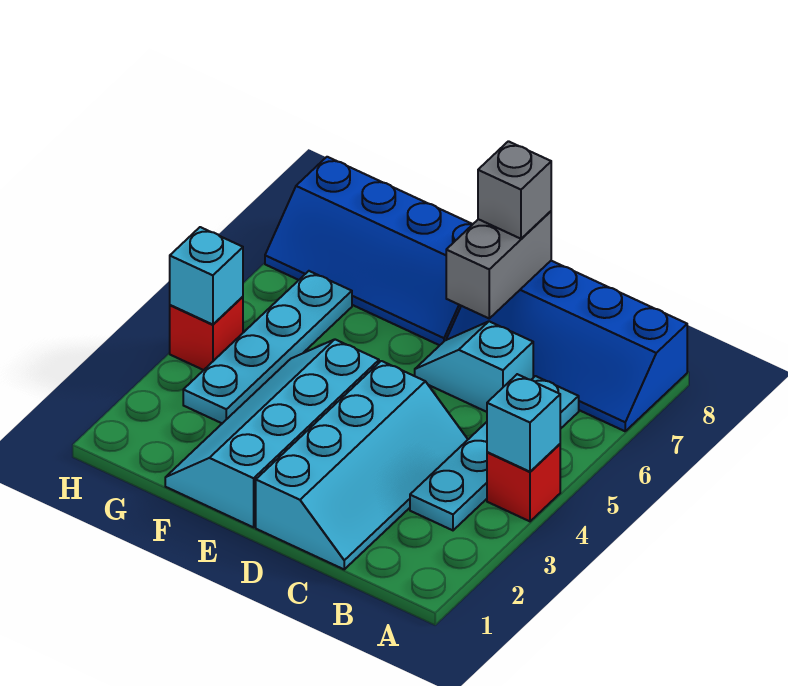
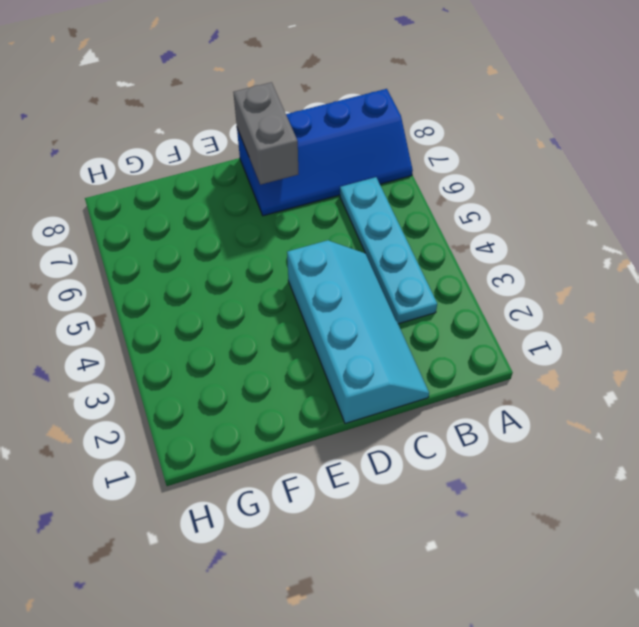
none -> red brick A4 level 1
none -> cyan slope C6:D6 level 1 top C
none -> cyan slope E1:F4 level 1 top E

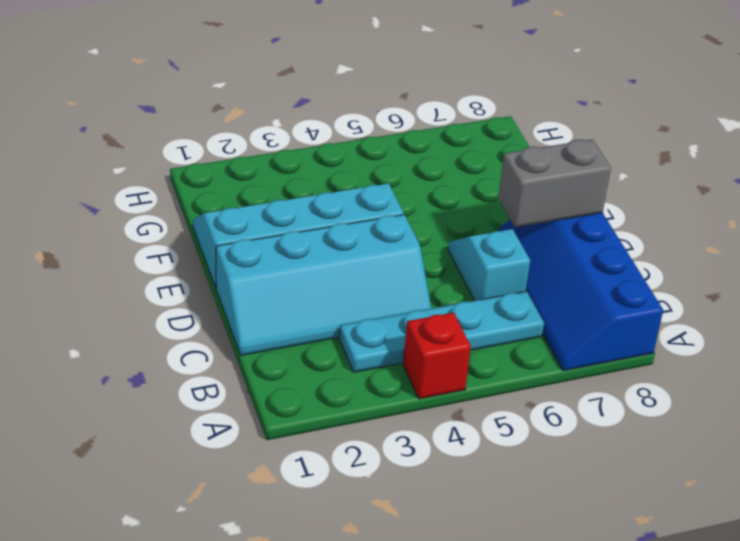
none -> blue slope E7:H8 level 1 top 8
none -> cyan plate G3:G6 level 1
none -> red brick H4 level 1

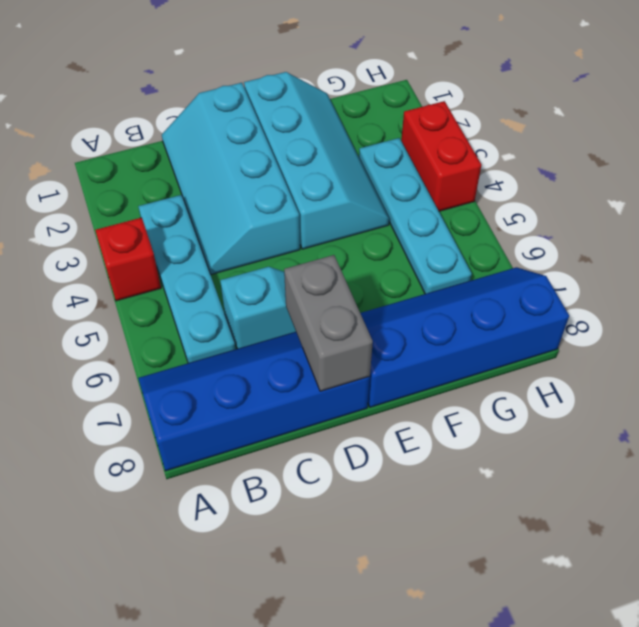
red brick H3:H4 level 1 -> red brick H4 level 1
none -> cyan brick A4 level 2
none -> cyan brick H4 level 2
none -> grey brick D8 level 3

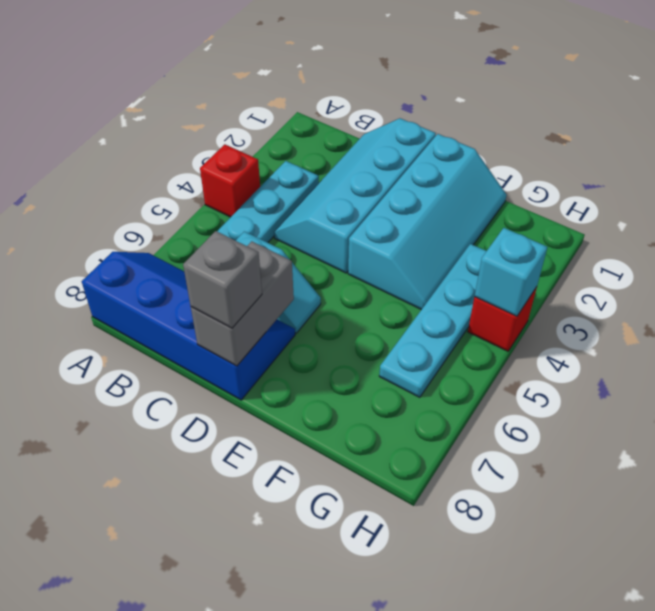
none -> blue slope E7:H8 level 1 top 8
none -> cyan brick A4 level 2

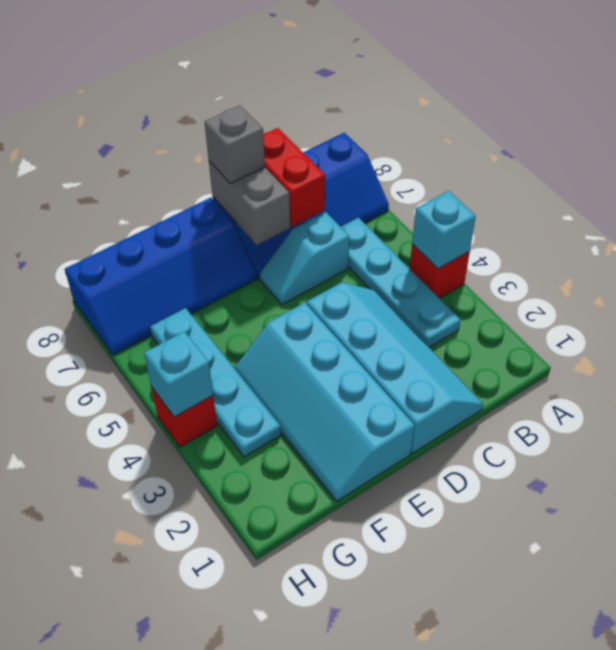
red brick C7:C8 level 2 -> none

